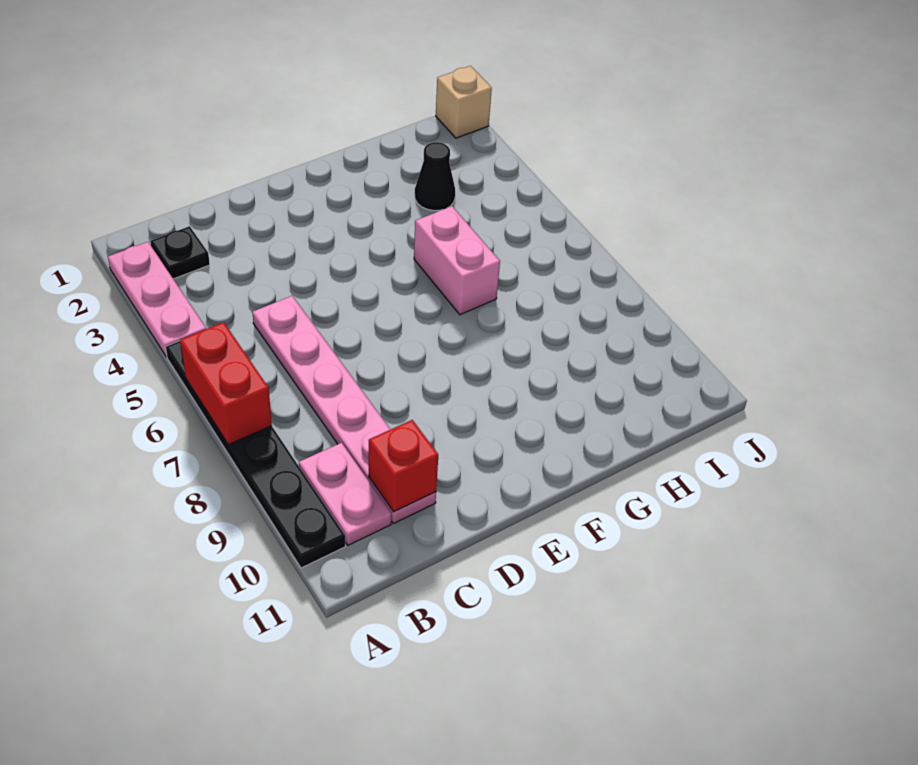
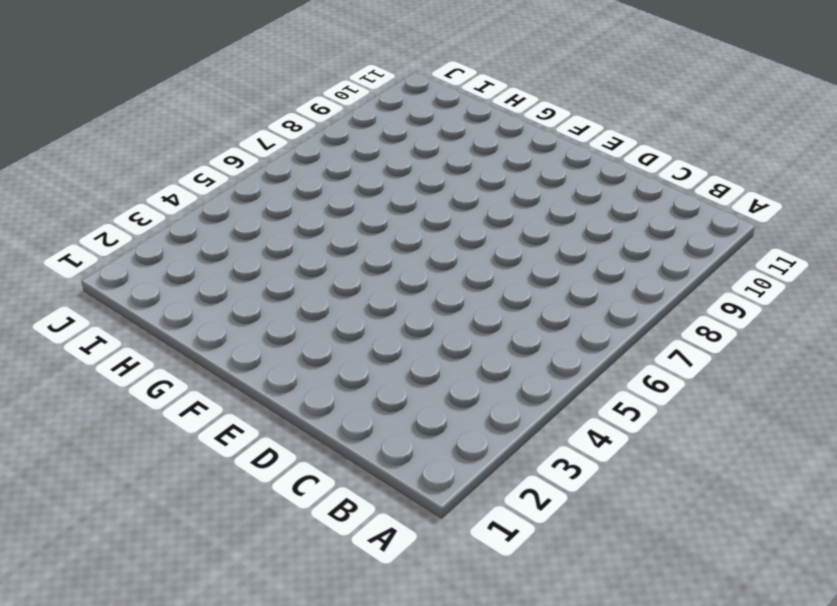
none -> pink plate A2:A4 level 1
none -> black plate A5:A10 level 1

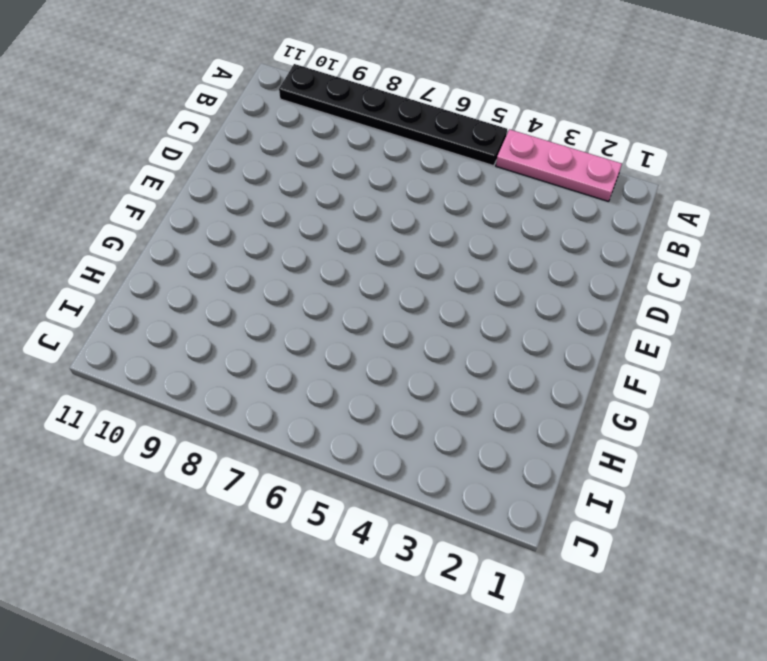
none -> black plate B2 level 1
none -> pink plate B9:B10 level 1

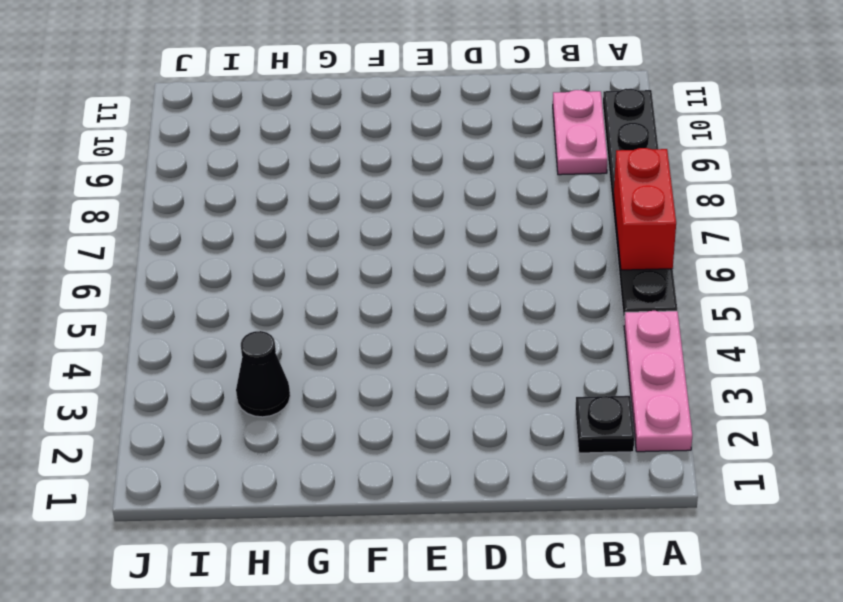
none -> pink plate C5:C10 level 1
none -> pink brick G5:G6 level 1

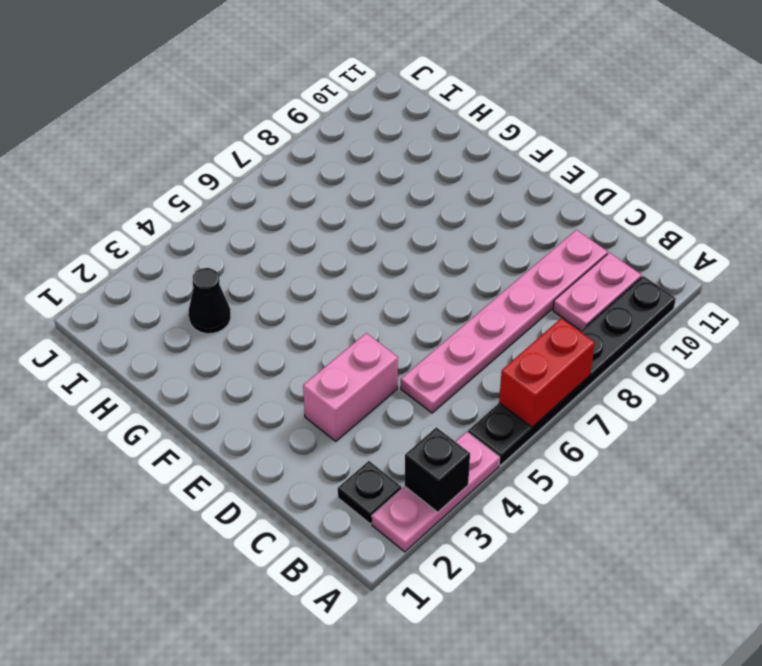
black brick A3 level 2 -> none
pink brick D3:D4 level 1 -> pink brick G5:G6 level 1
none -> tan brick J1 level 1
none -> red brick C10 level 2

